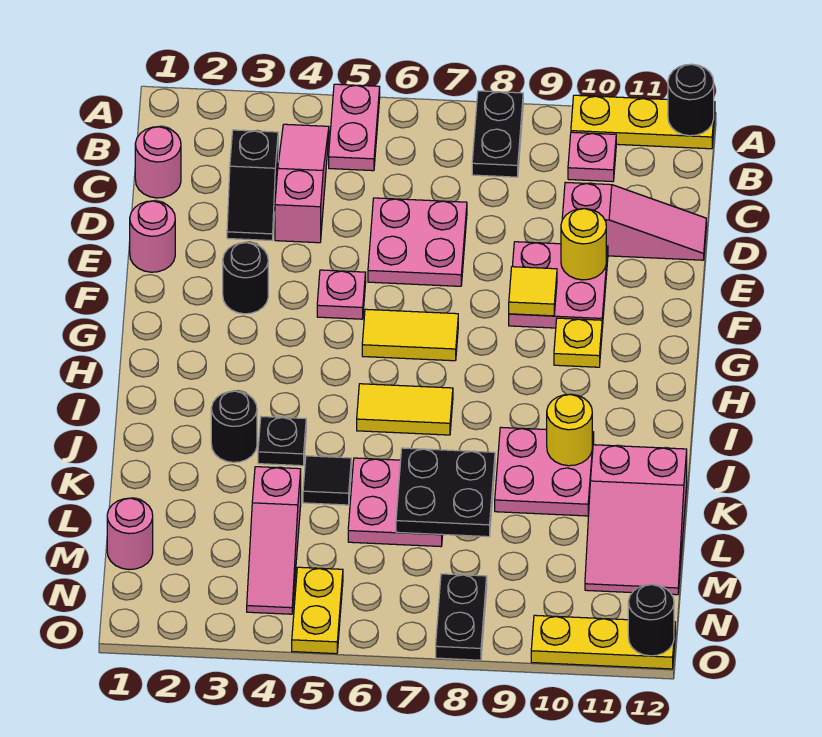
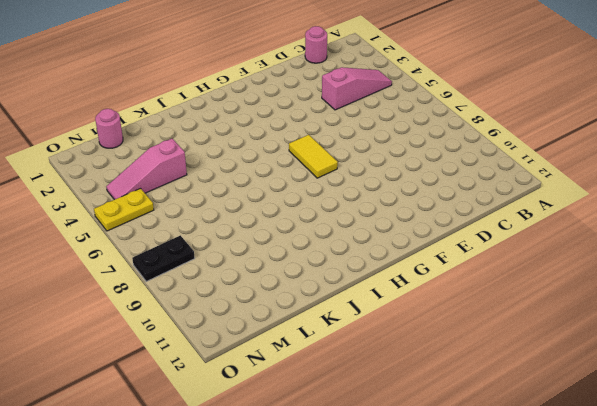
none -> pink plate A5:B5 level 1
none -> black plate A8:B8 level 1
none -> yellow plate A10:A12 level 1
none -> pink plate B10 level 1

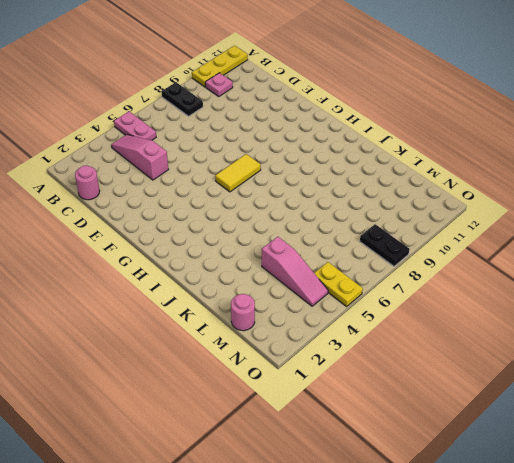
none -> black slope C3:D3 level 1 top C
none -> pink plate D6:E7 level 1
none -> pink slope D10:D12 level 1 top 10
none -> pink round brick E1 level 1

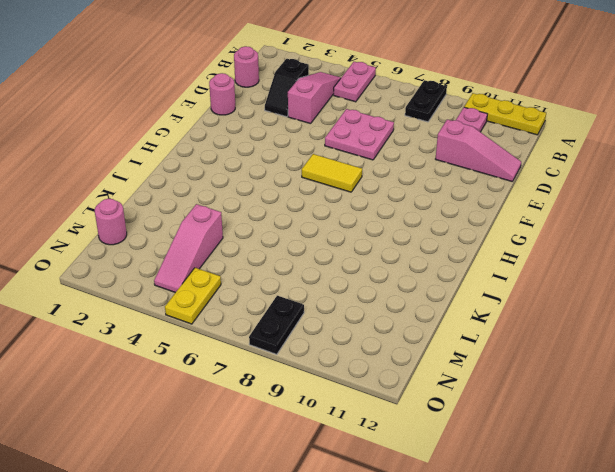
none -> pink plate E9:F10 level 1
none -> black round brick F3 level 1
none -> pink plate F5 level 1
none -> yellow plate G10 level 1

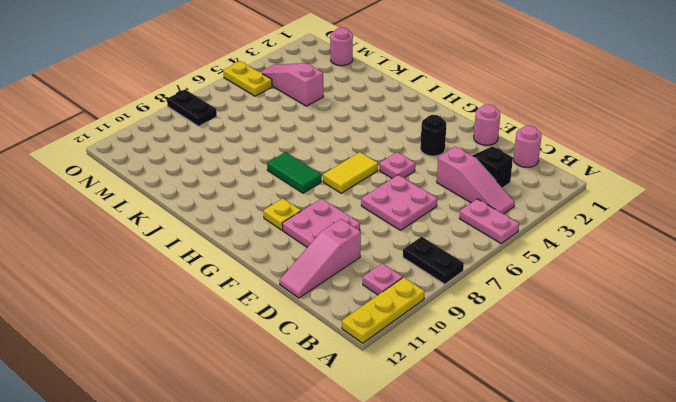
green tile H8:I8 level 1 -> none
none -> yellow tile I6:I7 level 1
none -> black round brick J3 level 1
none -> black plate J4 level 1
none -> pink plate J9:K10 level 1

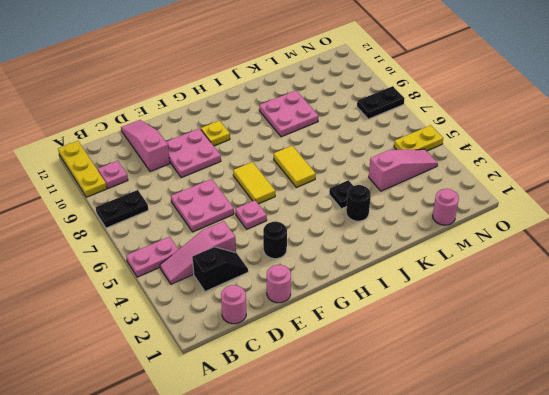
none -> black tile K5 level 1
none -> pink plate K6:L7 level 1
none -> pink slope K11:M12 level 1 top K
none -> yellow plate O10:O12 level 1

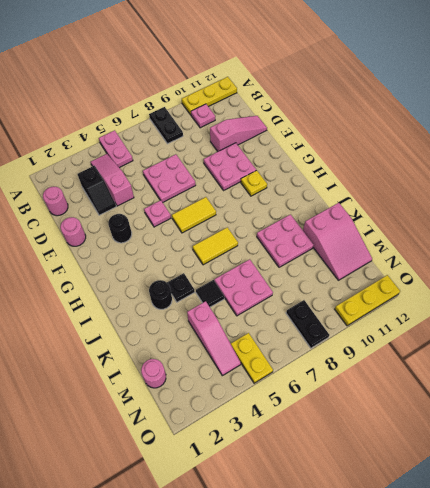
none -> black round brick A12 level 2
none -> yellow round brick E10 level 2
none -> yellow tile F9 level 2
none -> yellow round brick J10 level 2

